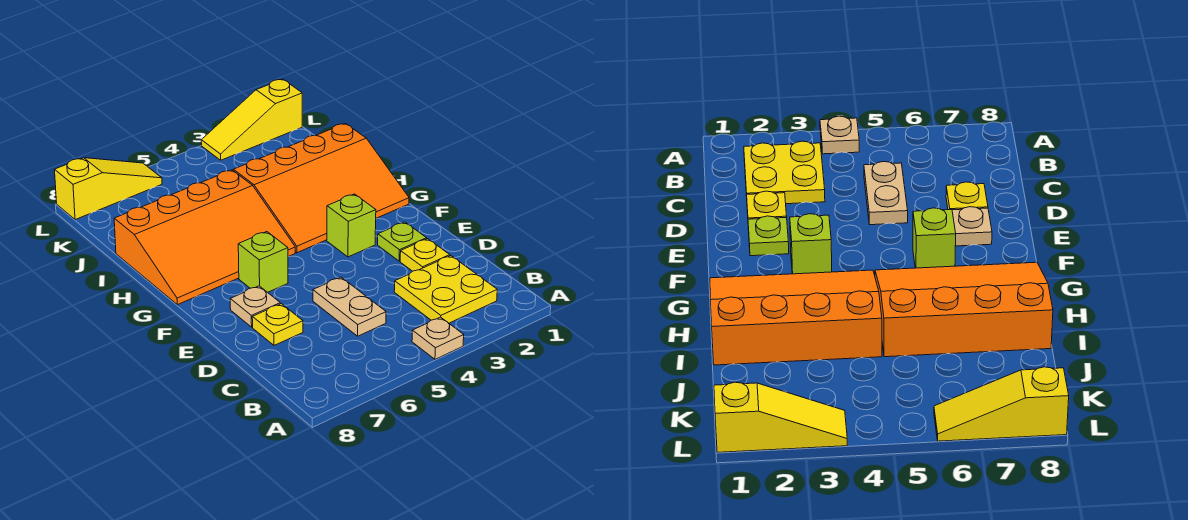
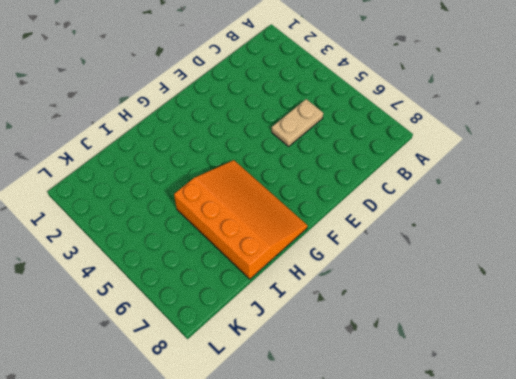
none -> tan plate A4 level 1
none -> yellow plate B2:C3 level 1
none -> yellow plate D2 level 1

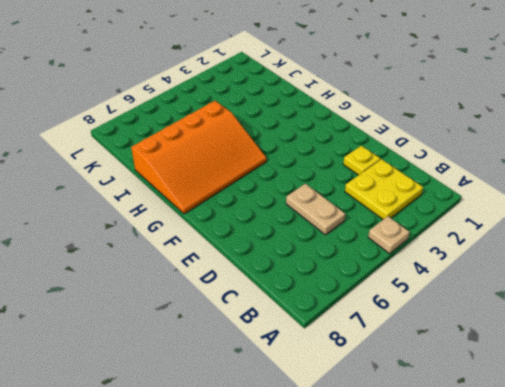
none -> yellow plate D7 level 1
none -> lime plate E2 level 1
none -> tan plate E7 level 1

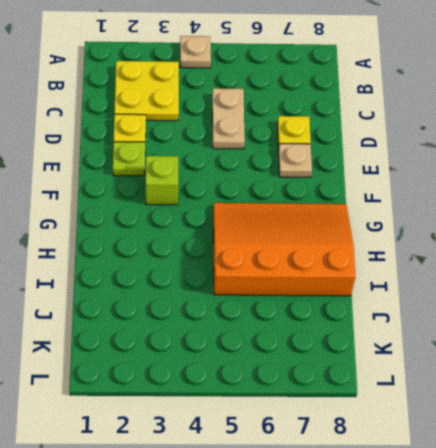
none -> lime brick F6 level 1
none -> orange slope G1:I4 level 1 top I
none -> yellow slope L1:L3 level 1 top 1

